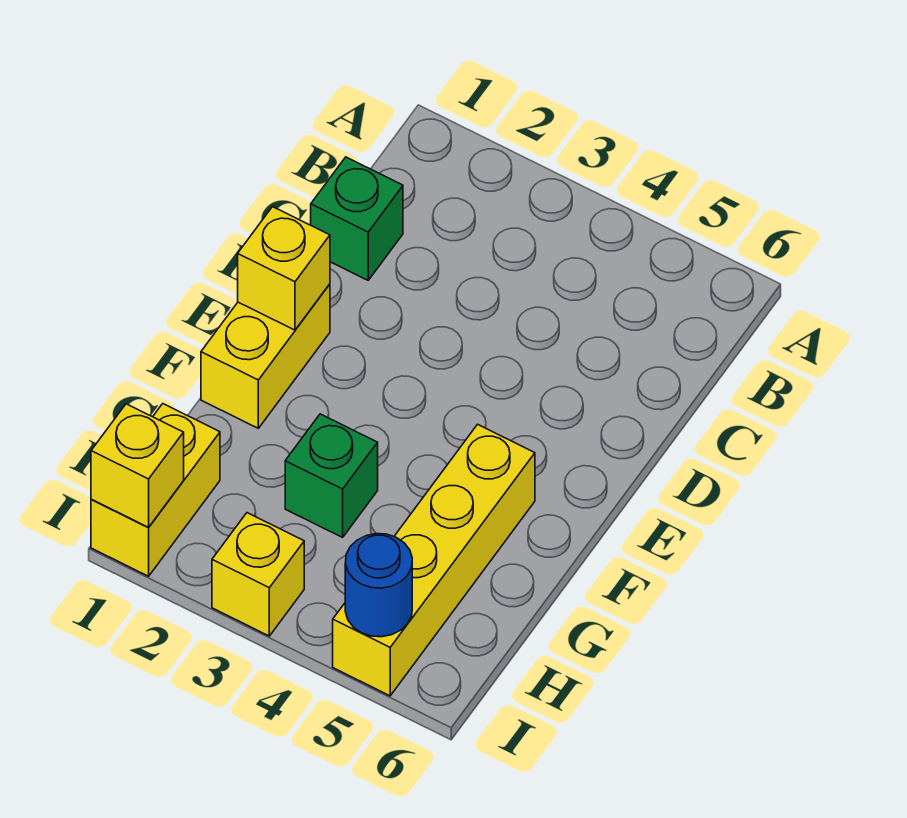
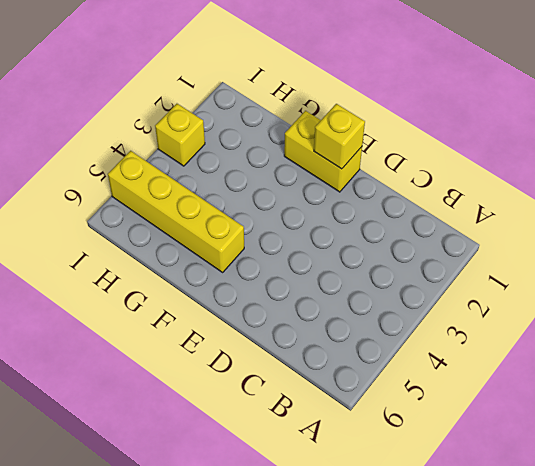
none -> green brick C1 level 1
none -> green brick G3 level 1

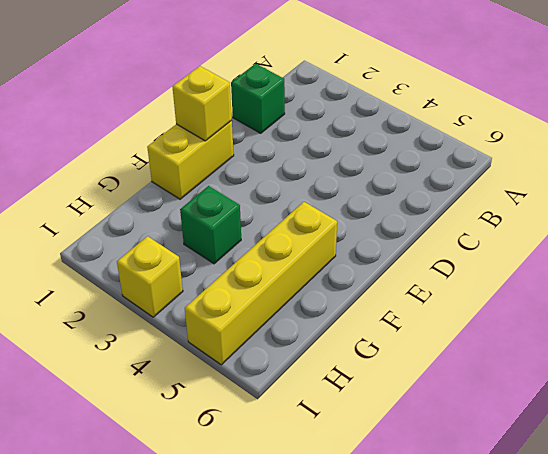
none -> yellow brick H1:I1 level 1
none -> yellow brick I1 level 2

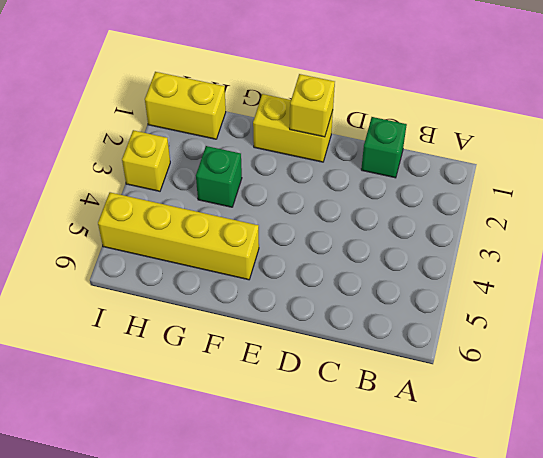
none -> yellow brick I1 level 2
none -> blue round brick I5 level 2

